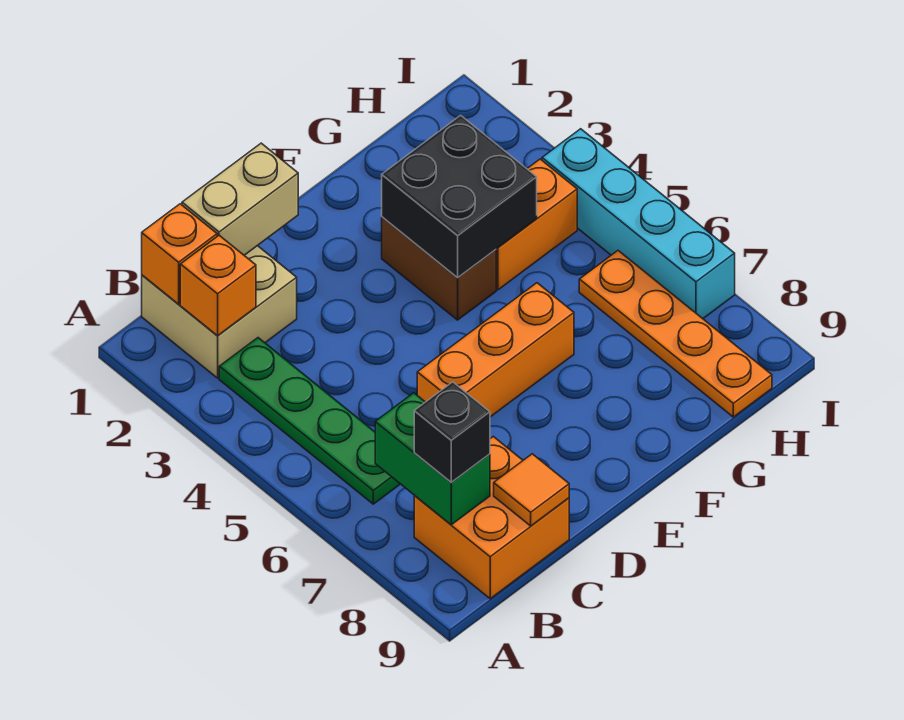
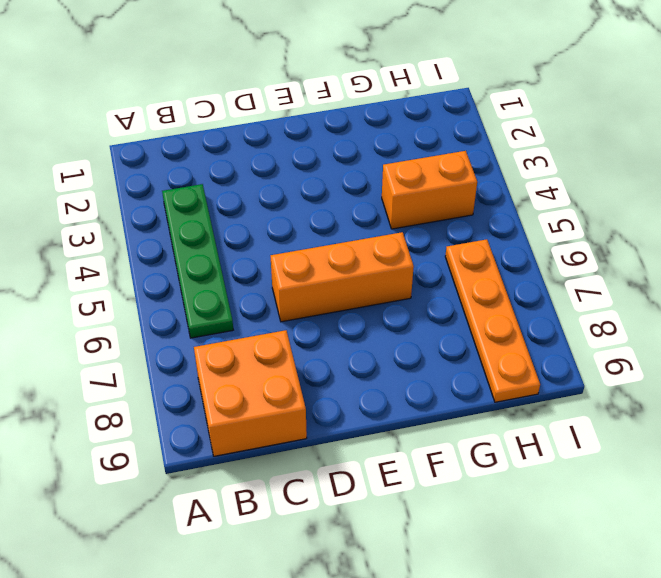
none -> tan brick B1:C2 level 1
none -> brown brick F3:F4 level 1
none -> cyan brick I4:I7 level 1

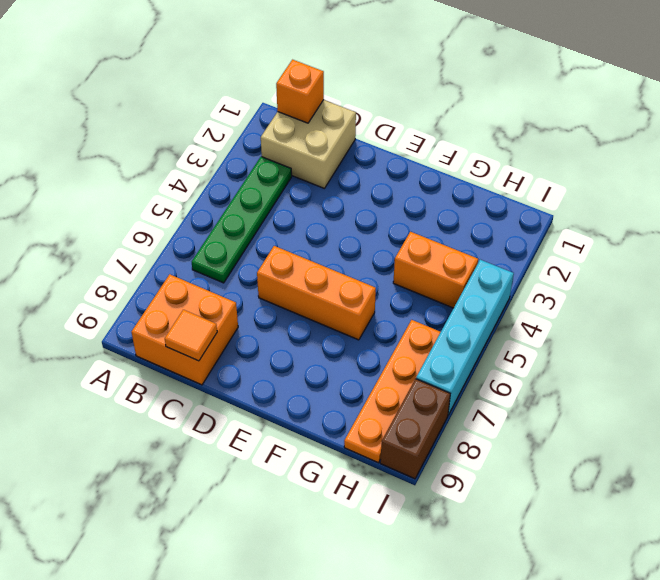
brown brick I8:I9 level 1 -> brown brick F3:F4 level 1
none -> orange brick B2 level 2
none -> green brick B7:B8 level 2
none -> tan brick C1:D1 level 2

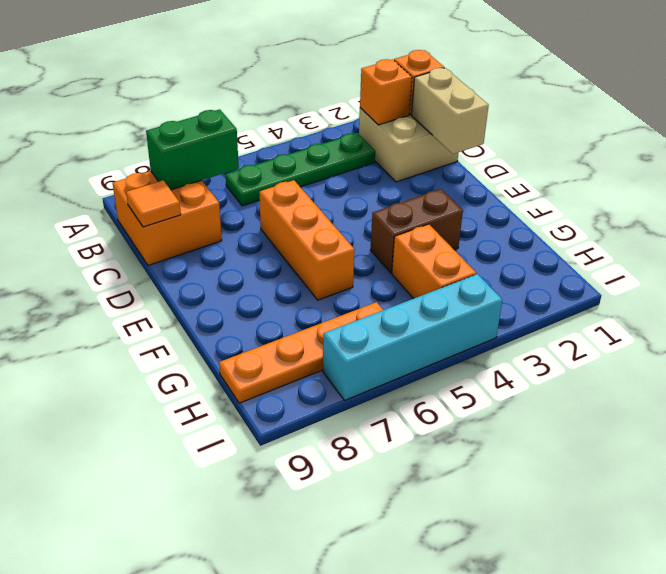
none -> black brick F3:G4 level 2
none -> black brick B8 level 3

